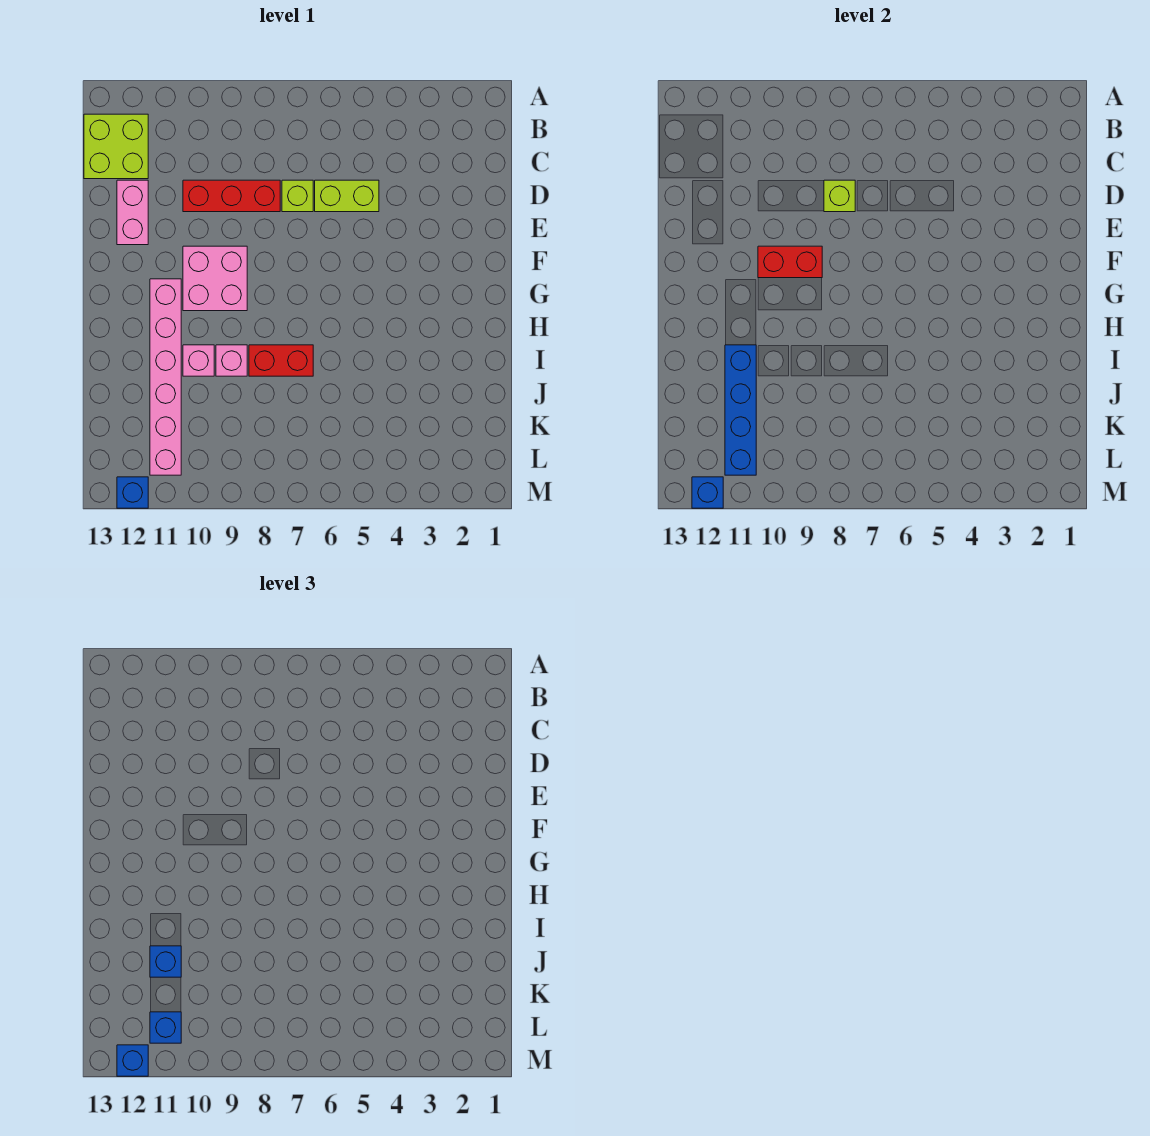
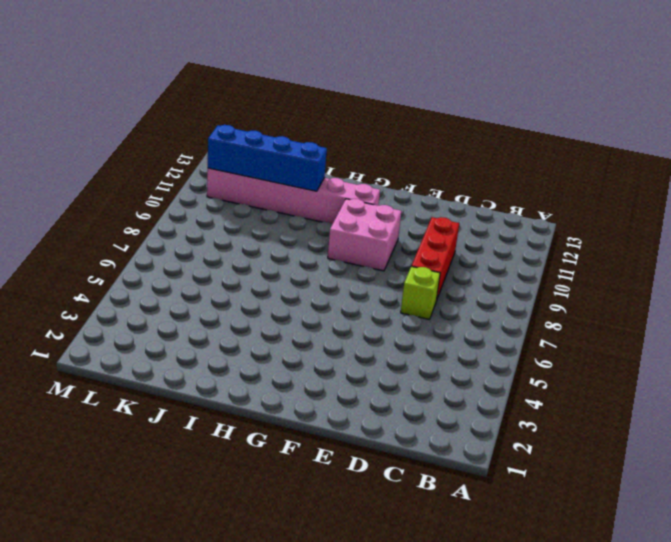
none -> lime brick B12:C13 level 1
none -> lime brick D5:D6 level 1
none -> pink brick D12:E12 level 1

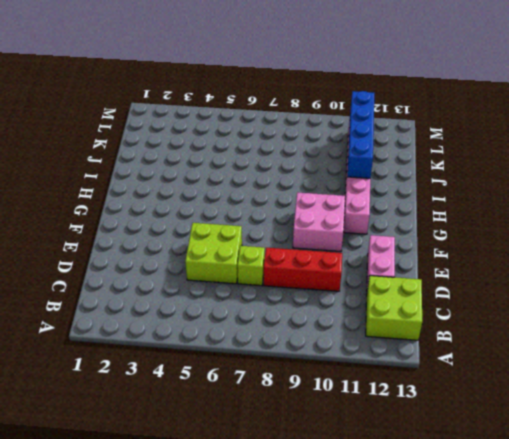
lime brick D5:E6 level 1 -> lime brick D5:D6 level 1
none -> red brick I7:I8 level 1
none -> pink brick I9 level 1
none -> pink brick I10 level 1

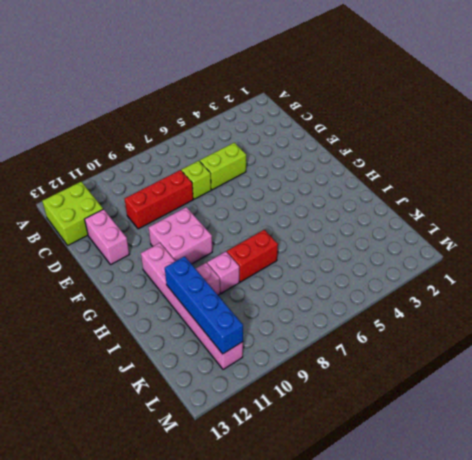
none -> blue brick M12 level 1
none -> lime brick D8 level 2
none -> red brick F9:F10 level 2

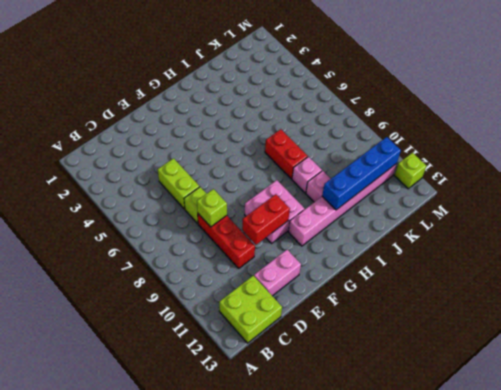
red brick E10:F10 level 2 -> red brick F9:F10 level 2
lime brick M12 level 1 -> blue brick M12 level 1
none -> blue brick M12 level 2
none -> blue brick J11 level 3
none -> blue brick L11 level 3

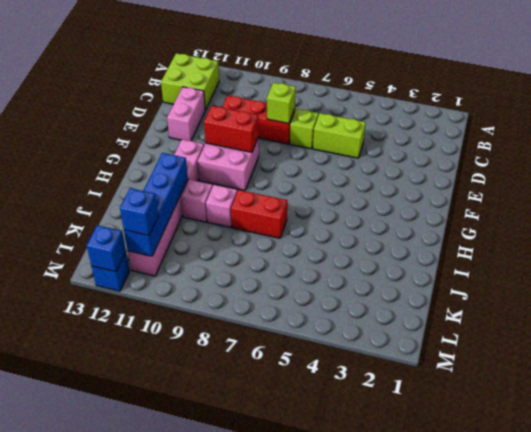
none -> blue brick J11 level 3
none -> blue brick M12 level 3

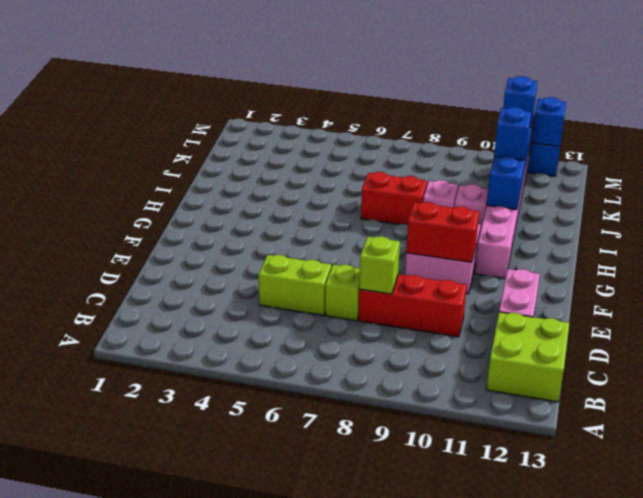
none -> blue brick M12 level 3

